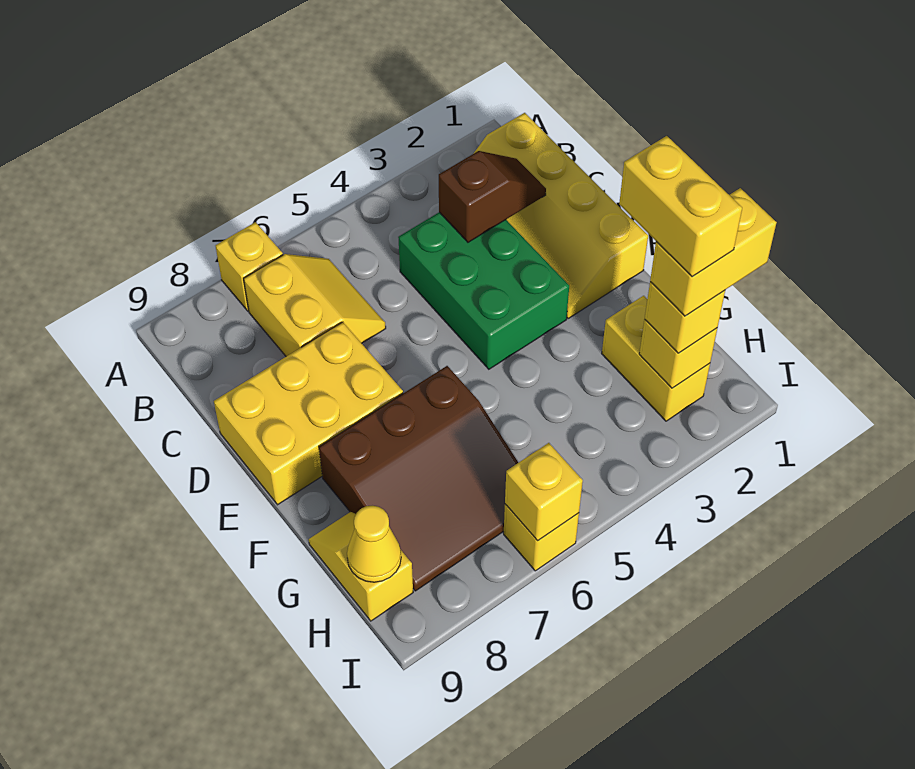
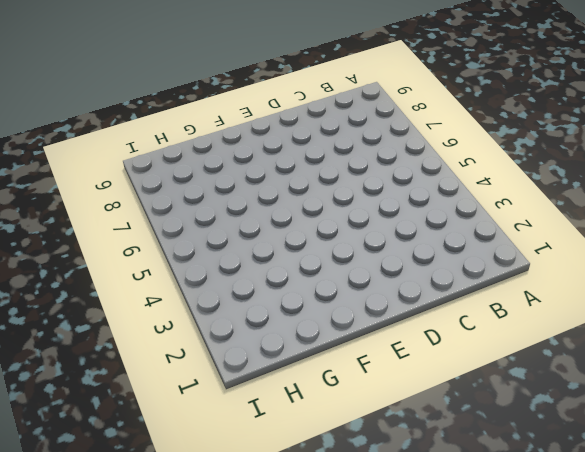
none -> yellow brick A7 level 1
none -> yellow slope B1:E2 level 1 top 1
none -> yellow slope B6:C7 level 1 top 7

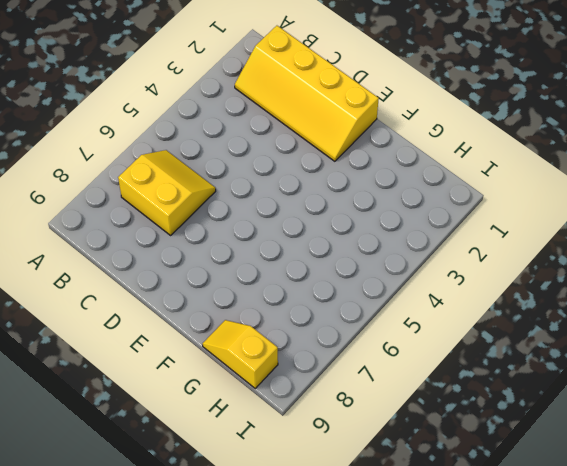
none -> yellow brick A7 level 1
none -> green brick C3:E4 level 1
none -> yellow brick D7:E9 level 1

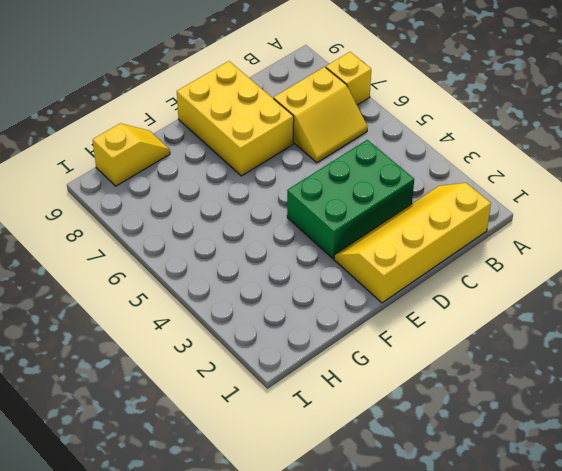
none -> brown slope F6:H8 level 1 top F
none -> yellow brick G2:H2 level 1
none -> yellow brick I6 level 1

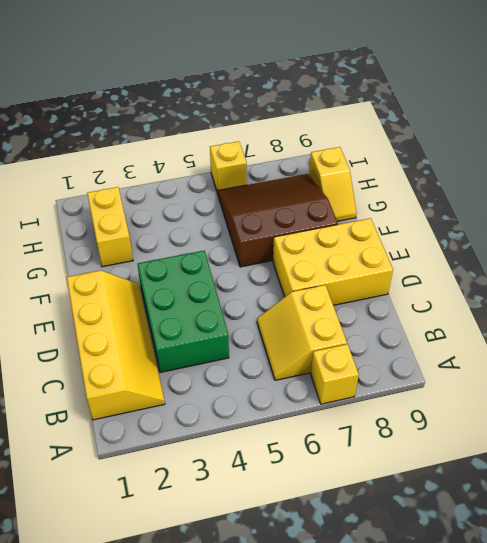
none -> brown slope C2:C3 level 2 top 3
none -> yellow brick H2 level 2
none -> yellow cone H9 level 2

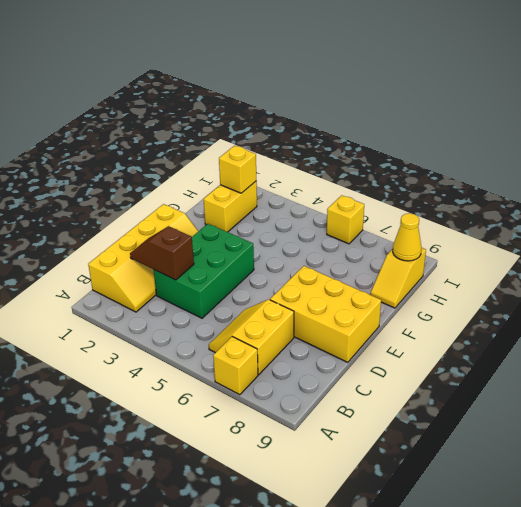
none -> brown slope F6:H8 level 1 top F
none -> yellow brick I6 level 2
none -> yellow brick H2 level 3

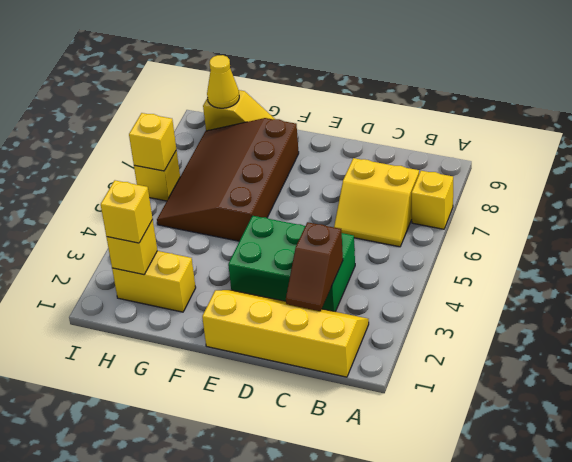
brown slope F5:H8 level 1 top F -> brown slope F6:H8 level 1 top F
none -> yellow brick D7:E9 level 1
none -> yellow brick H1:H2 level 4
none -> yellow brick G2:H2 level 5

